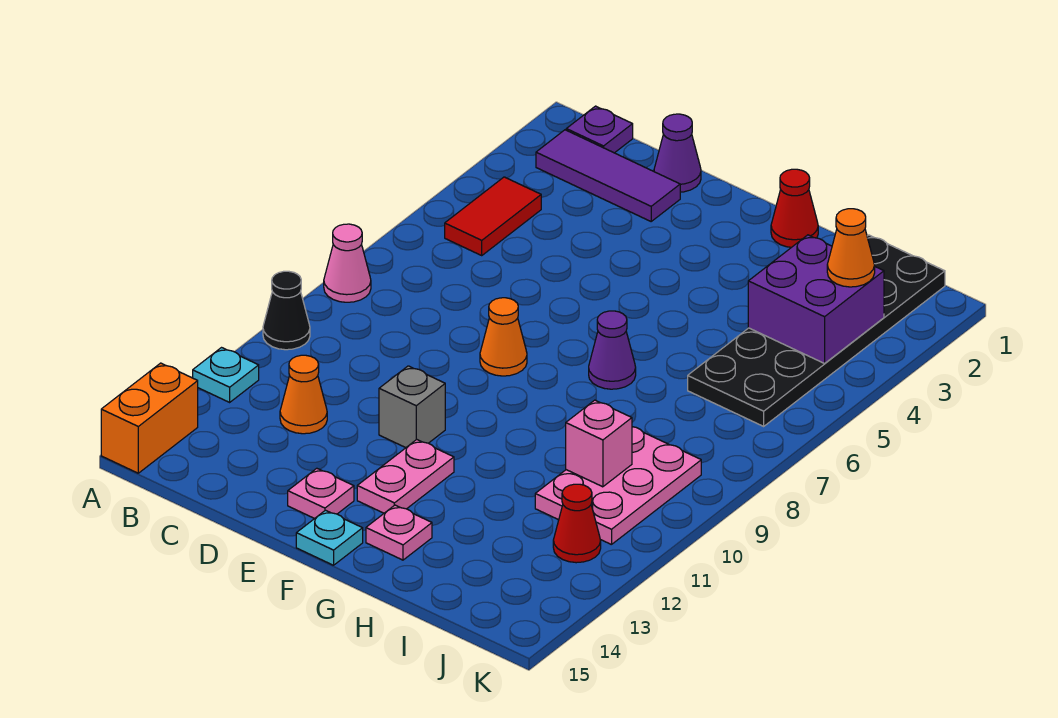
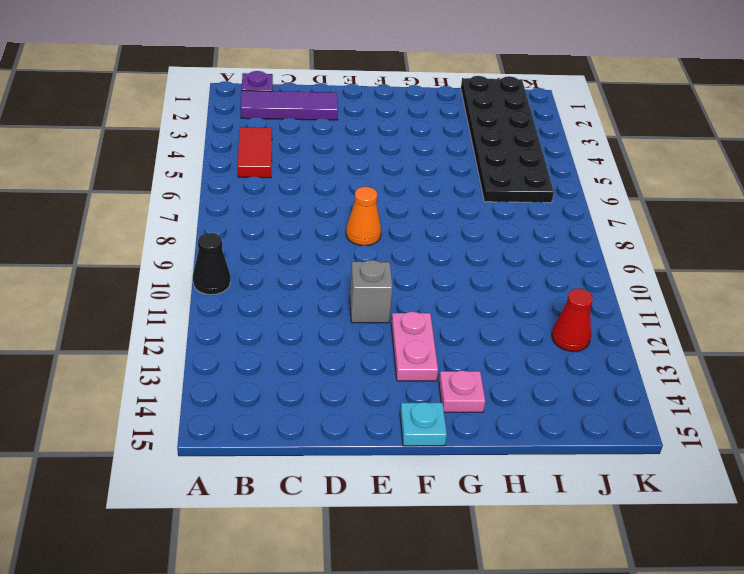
none -> pink cone A8 level 1
none -> cyan plate A12 level 1
none -> orange brick A14:A15 level 1

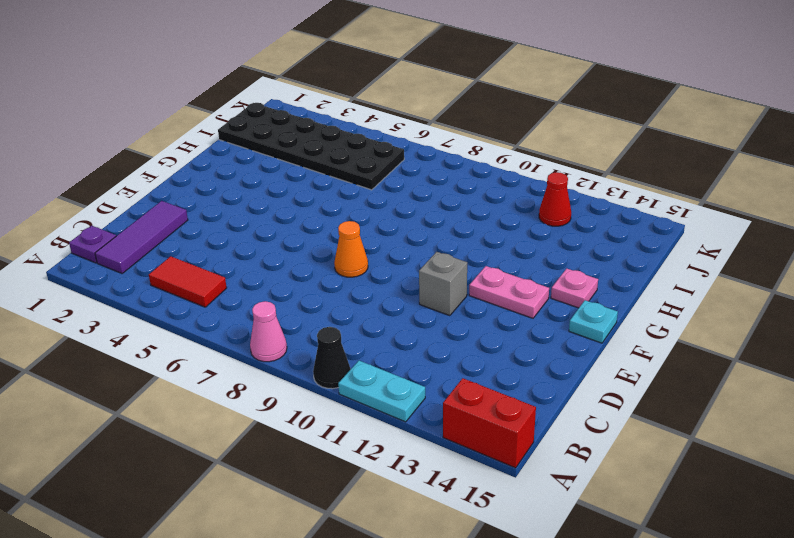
cyan plate A11:A12 level 1 -> cyan plate A12 level 1
red brick A14:A15 level 1 -> orange brick A14:A15 level 1
none -> orange cone C12 level 1
none -> purple cone D1 level 1
none -> pink plate E14 level 1

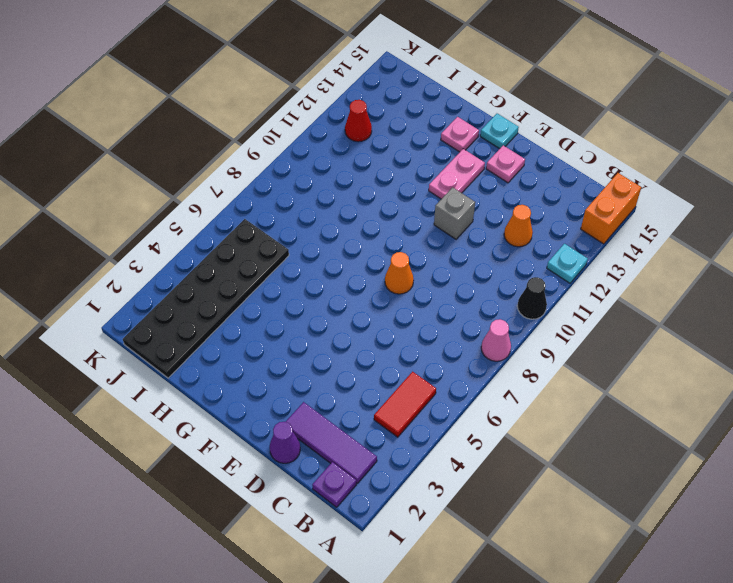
none -> red cone G1 level 1
none -> purple cone G7 level 1
none -> pink plate I9:J11 level 1

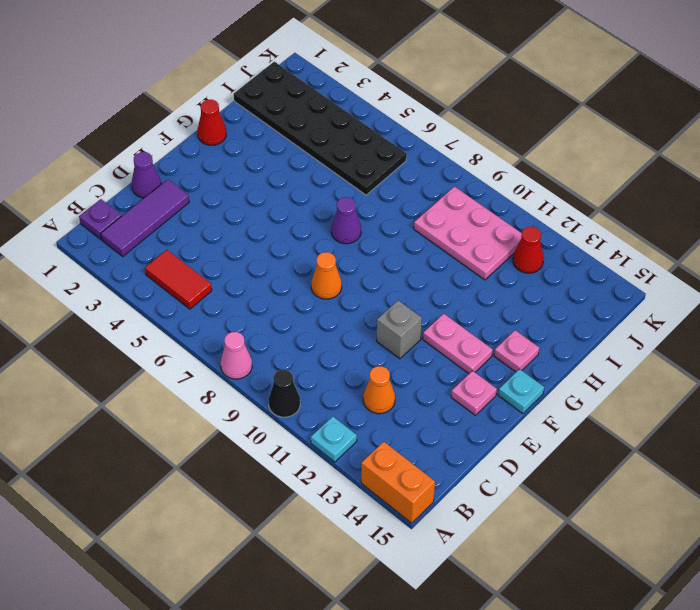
none -> purple brick I3:J4 level 2
none -> pink brick I10 level 2
none -> orange cone J3 level 3

